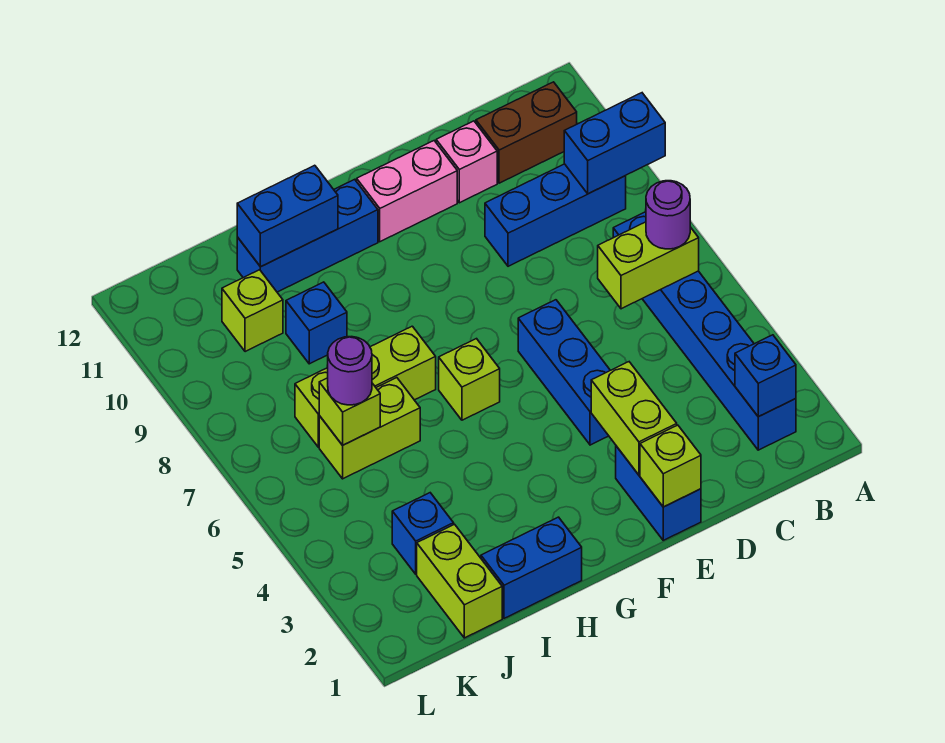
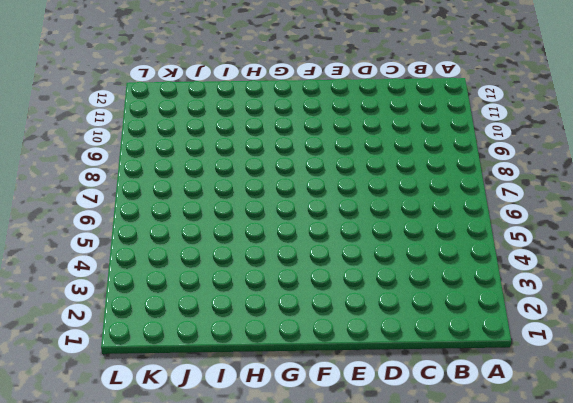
none -> blue brick B2:B7 level 1
none -> blue brick B9:D9 level 1
none -> brown brick B11:C11 level 1

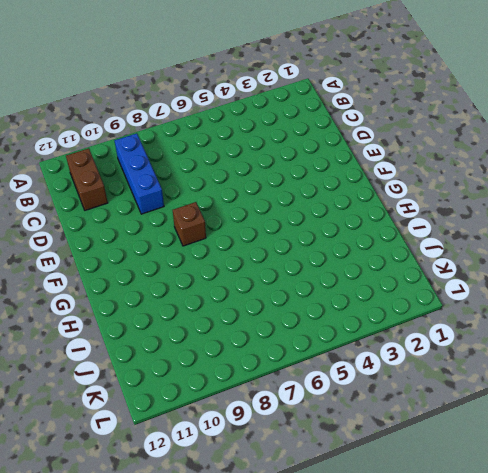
brown brick F8 level 1 -> none
none -> blue brick B2:B7 level 1
none -> pink brick D11 level 1
none -> blue brick E1:E2 level 1

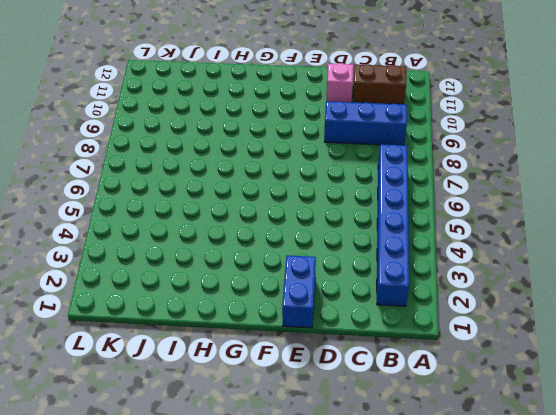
none -> blue brick E4:E6 level 1
none -> pink brick E11:F11 level 1
none -> lime brick G6 level 1

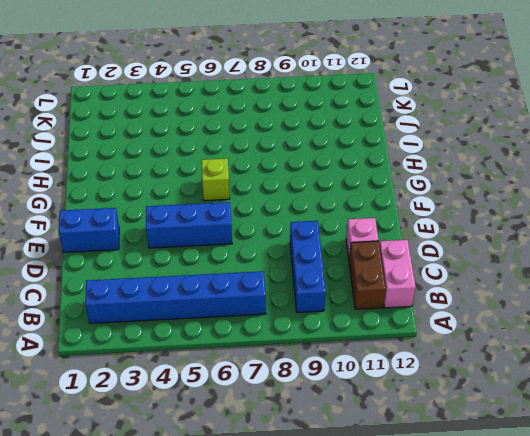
pink brick B12:C12 level 1 -> pink brick E11:F11 level 1
none -> blue brick G11:I11 level 1
none -> blue brick H1:I1 level 1
none -> lime brick H7:J7 level 1

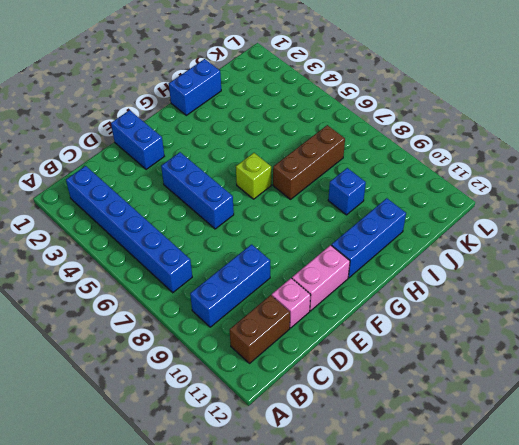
brown brick H7:J7 level 1 -> lime brick H7:J7 level 1
none -> lime brick I6:J6 level 1
none -> lime brick J1:J2 level 1
none -> blue brick J3 level 1

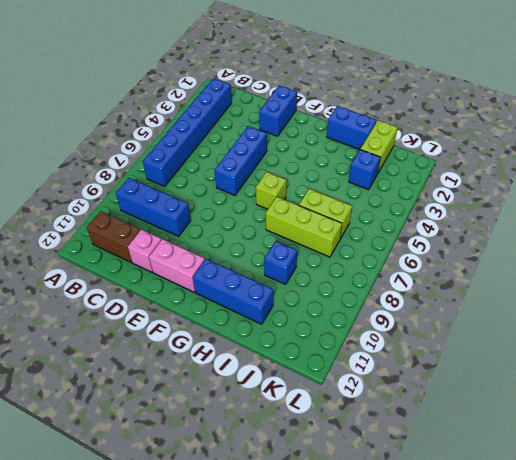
none -> lime brick J10 level 1
none -> blue brick A9:B9 level 2
none -> blue brick B2 level 2

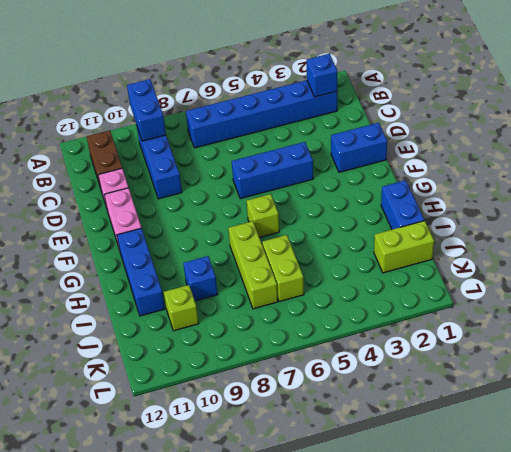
none -> blue brick J3 level 1
none -> lime brick B6:C6 level 2
none -> lime brick E1 level 2

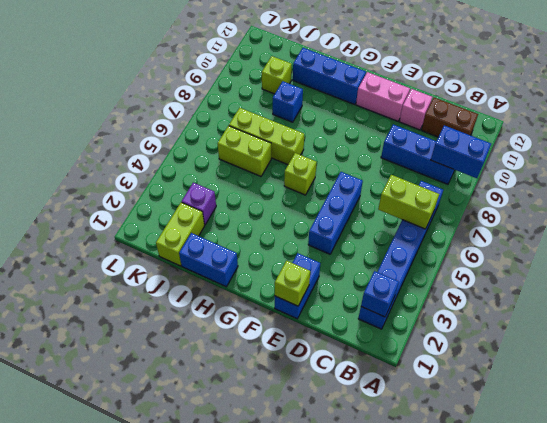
purple brick J3 level 1 -> blue brick J3 level 1
none -> lime brick E2:E3 level 2
none -> blue brick H11:I11 level 2
none -> lime brick J6 level 2

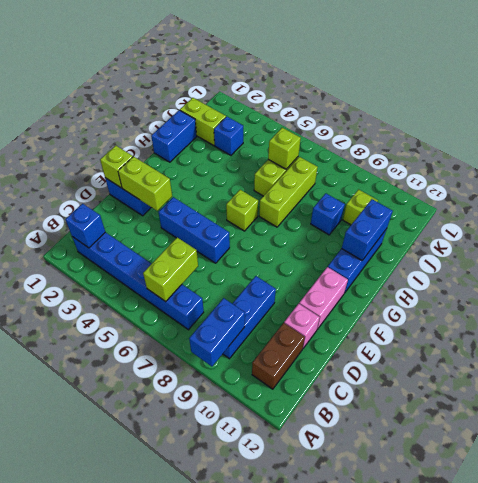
none -> purple round brick B6 level 3
none -> purple round brick J6 level 3

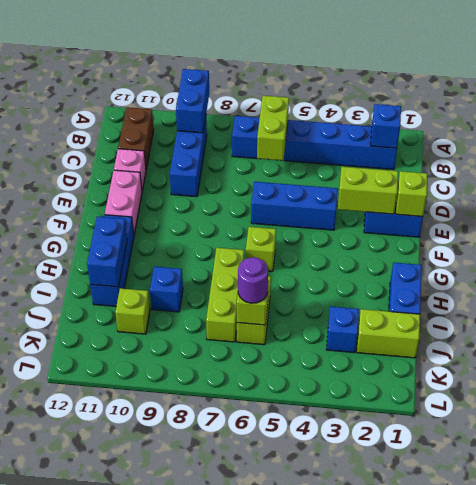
none -> purple round brick B6 level 3

